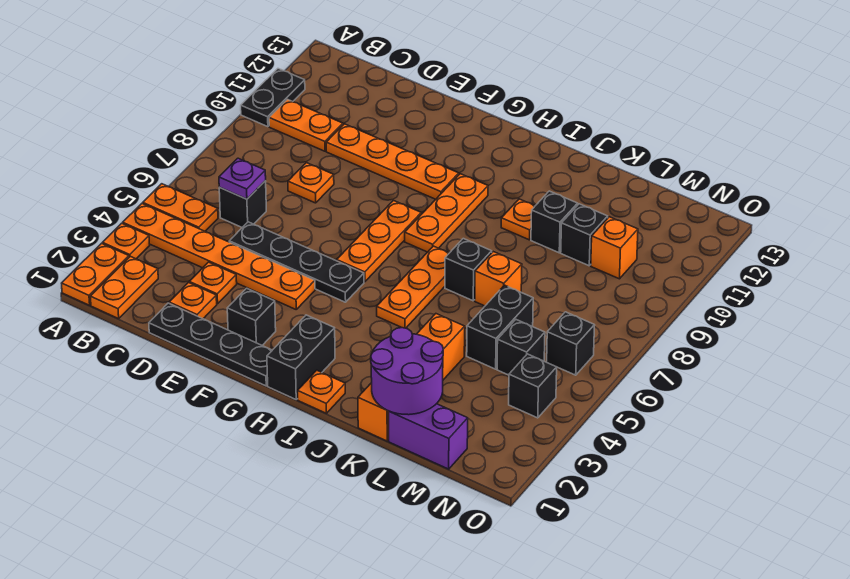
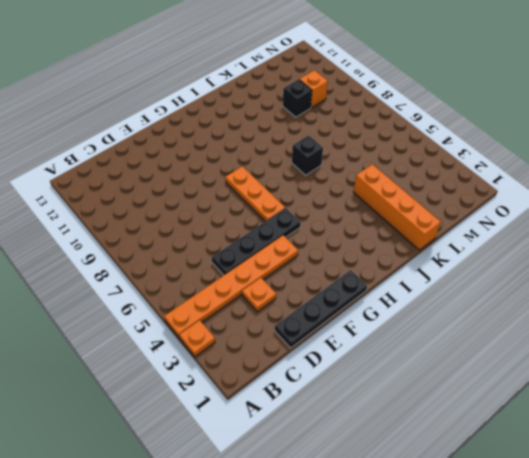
none -> orange plate A1:A2 level 1
none -> orange plate A5:B5 level 1
none -> black plate A10:A11 level 1
none -> orange plate B1:B2 level 1

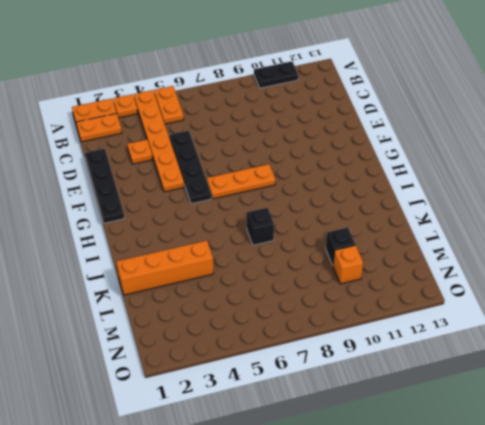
none -> orange plate B10:C10 level 1
none -> black brick C6 level 1
none -> orange plate D2 level 1
none -> orange plate D8 level 1

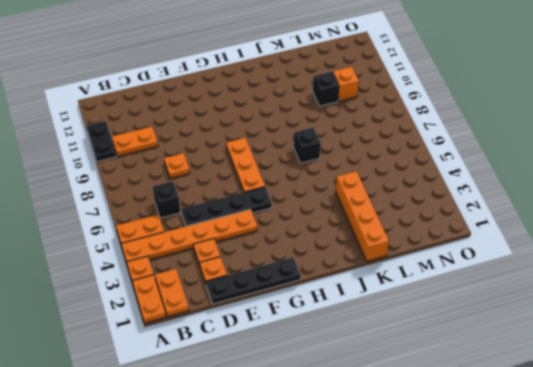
none -> orange plate D10:G10 level 1
none -> black brick F2 level 1
none -> black brick H1:H2 level 1
none -> orange plate H8:H10 level 1

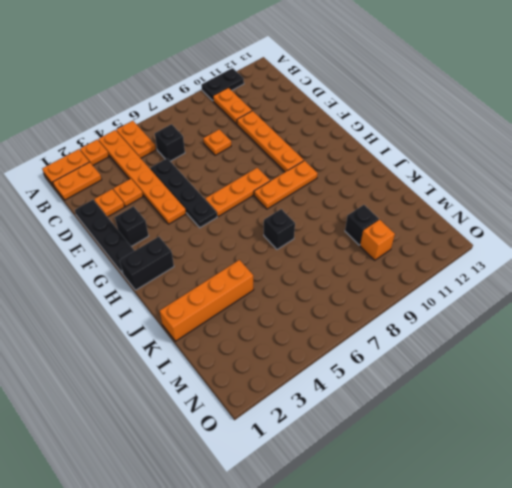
none -> orange plate I1 level 1
none -> orange plate I5:I7 level 1
none -> orange plate J10 level 1
none -> orange brick K7 level 1

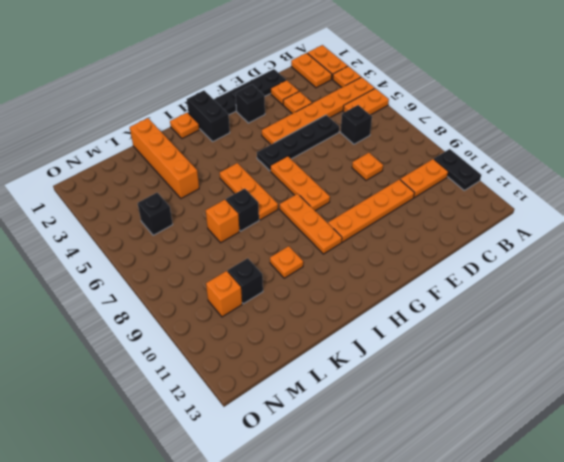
none -> black brick K10 level 1
none -> purple brick L1:M1 level 1
none -> black brick L5:L6 level 1
none -> black brick N4 level 1

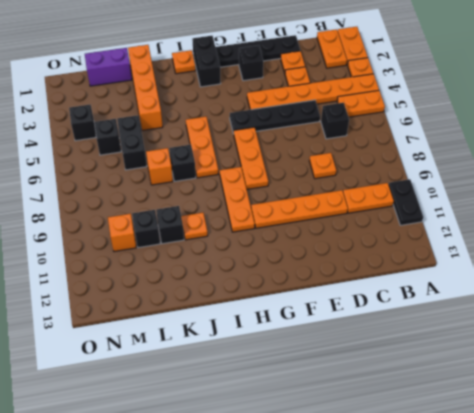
none -> black brick N6 level 1
none -> purple plate C6 level 2
none -> purple round brick K1:L2 level 2

